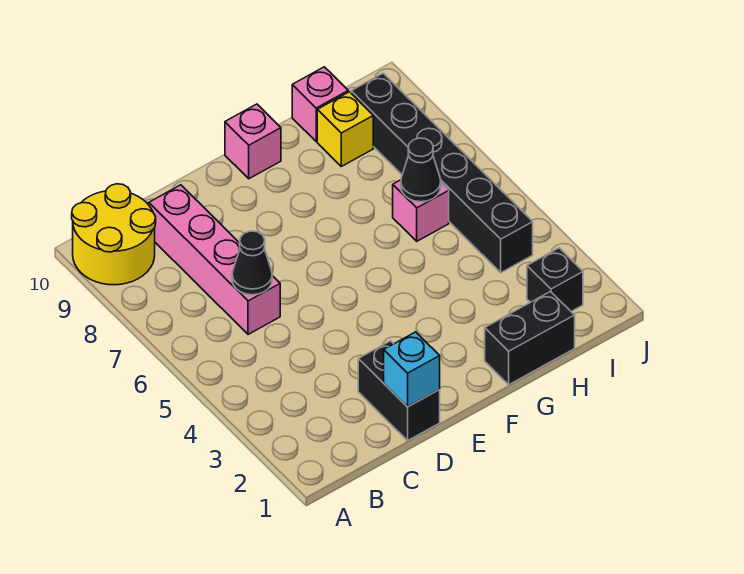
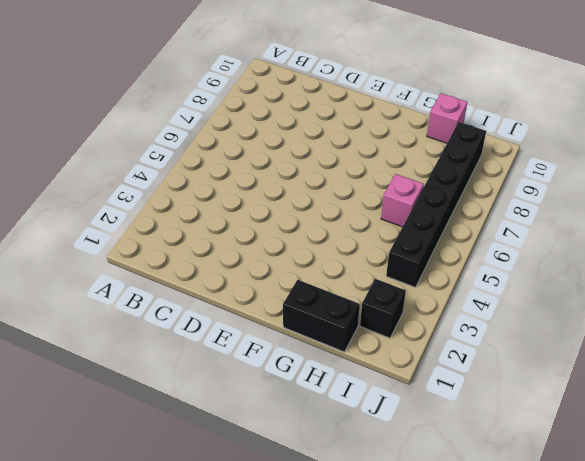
none -> yellow round brick A9:B10 level 1
none -> pink brick C6:C9 level 1
none -> black brick D1:D2 level 1

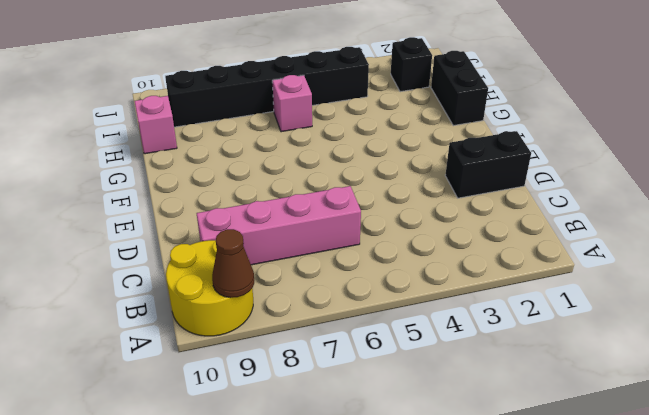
brown cone A9 level 2 -> none
none -> pink brick F10 level 1
none -> yellow brick H9 level 1
none -> black cone C6 level 2

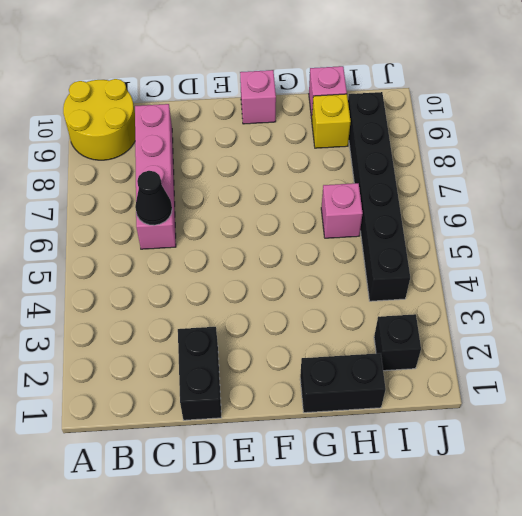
none -> cyan brick D1 level 2
none -> black cone H6 level 2

